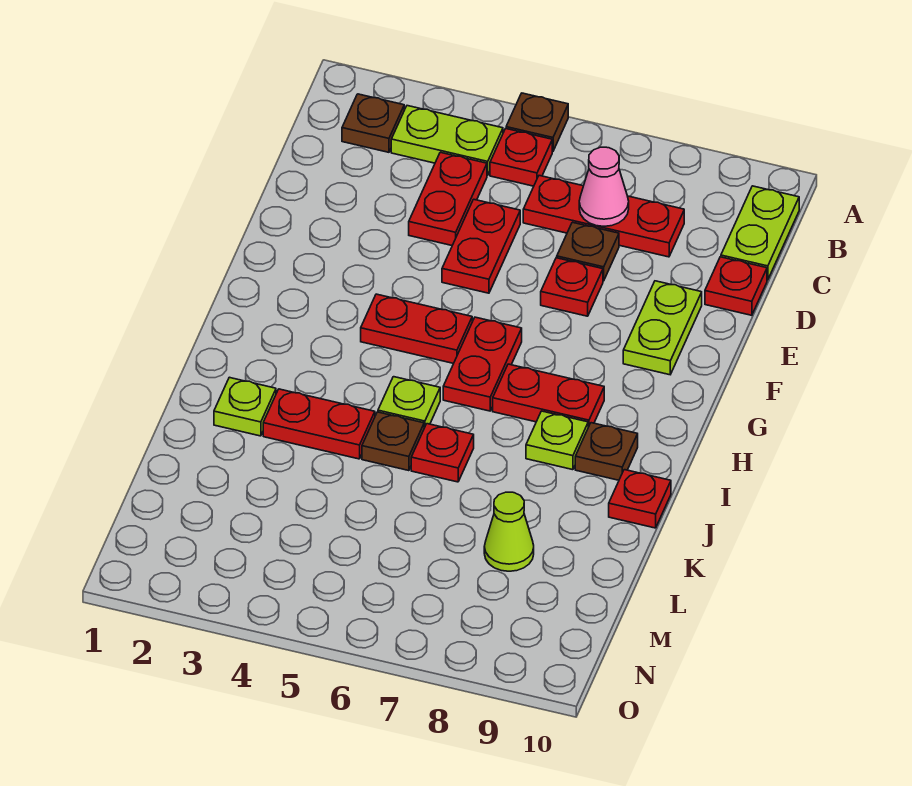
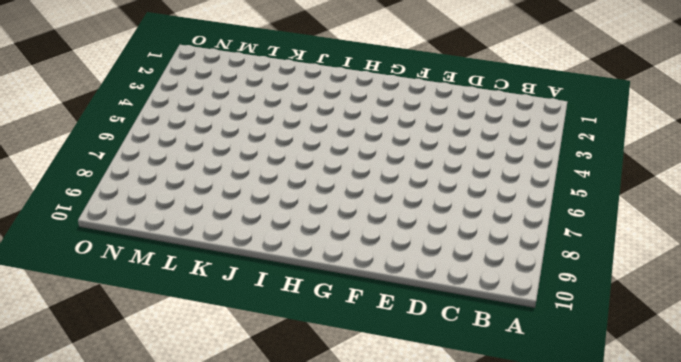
none -> brown plate A5 level 1
none -> brown plate B2 level 1
none -> lime plate B3:B4 level 1

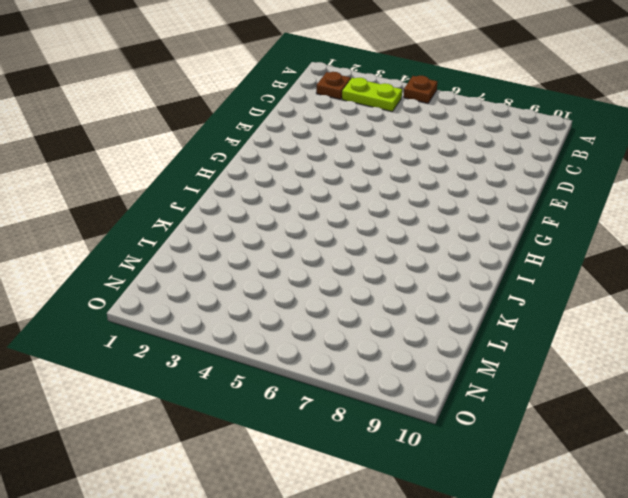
none -> red plate B5 level 1
none -> lime plate B10:C10 level 1
none -> red plate C4:D4 level 1

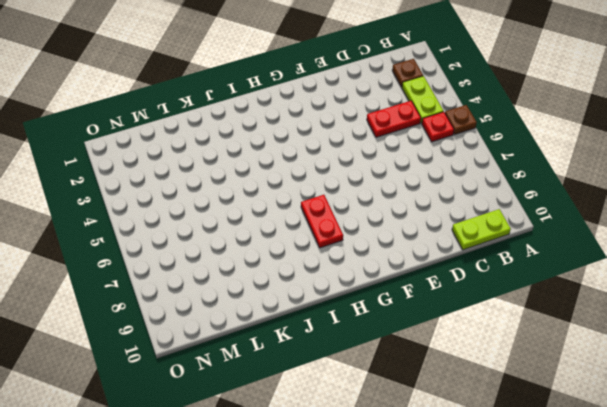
none -> red plate C6:C8 level 1
none -> red plate D5:E5 level 1
none -> brown plate D7 level 1

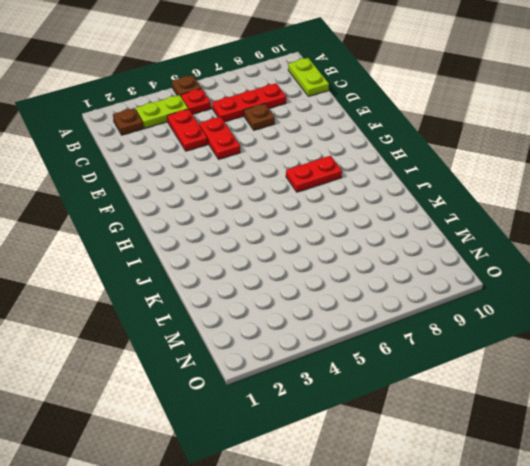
none -> red plate D10 level 1
none -> red plate E7 level 1
none -> lime plate E9:F9 level 1

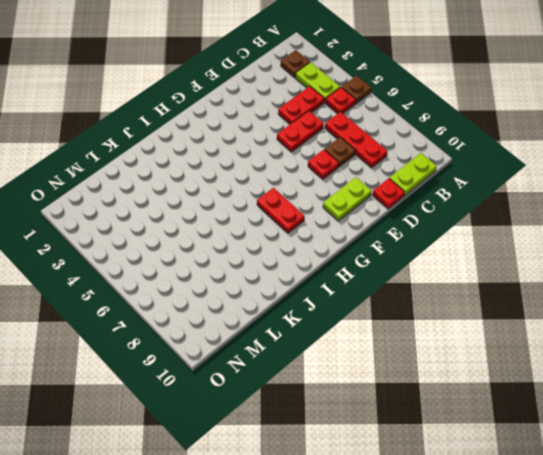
none -> red plate G4:G5 level 1
none -> red plate G6:H6 level 1
none -> lime plate I5 level 1

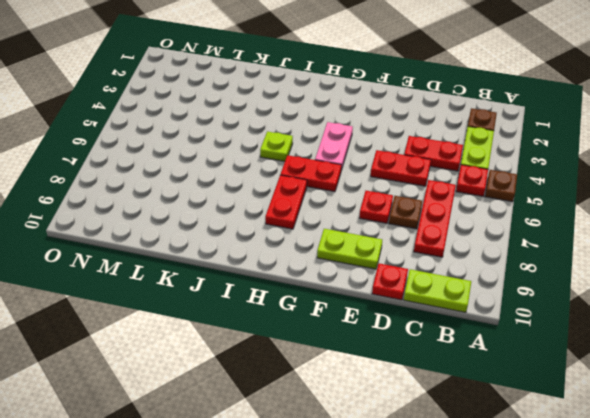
pink plate G4:G5 level 1 -> red plate G4:G5 level 1
none -> lime plate I8 level 1
none -> brown plate I9 level 1
none -> lime plate J2 level 1

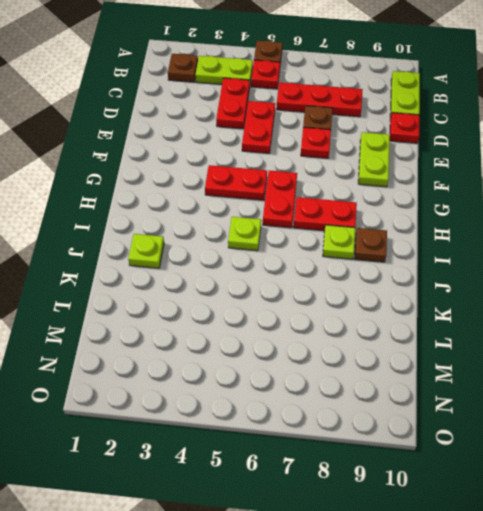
none -> red plate J3:J4 level 1
none -> brown plate J5 level 1
none -> red plate J6 level 1

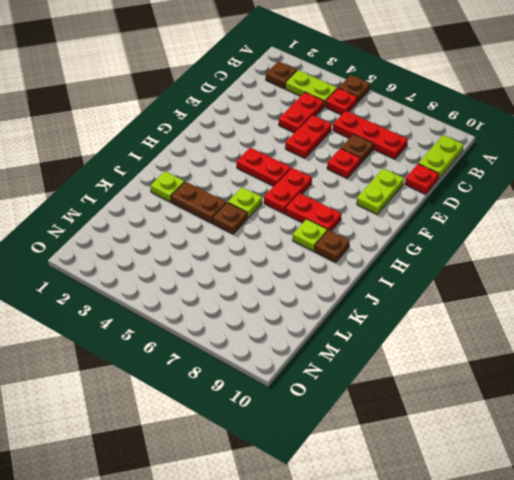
brown plate J3:J4 level 1 -> red plate J3:J4 level 1
none -> red plate J6 level 1
none -> red plate J10 level 1
none -> lime cone L8 level 1

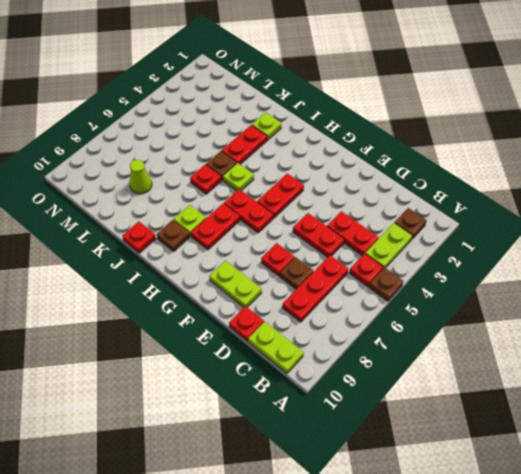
none -> pink cone C7 level 2

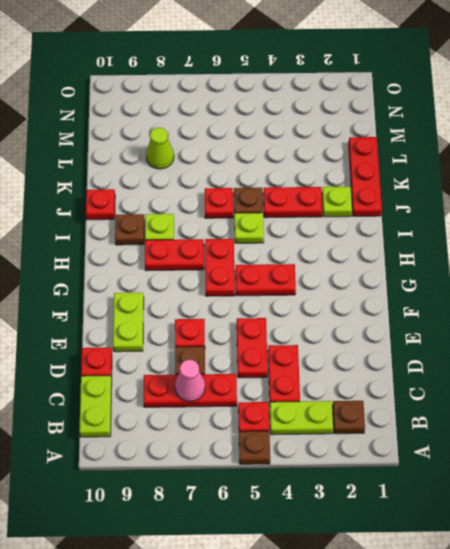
red plate J1:L1 level 1 -> none

